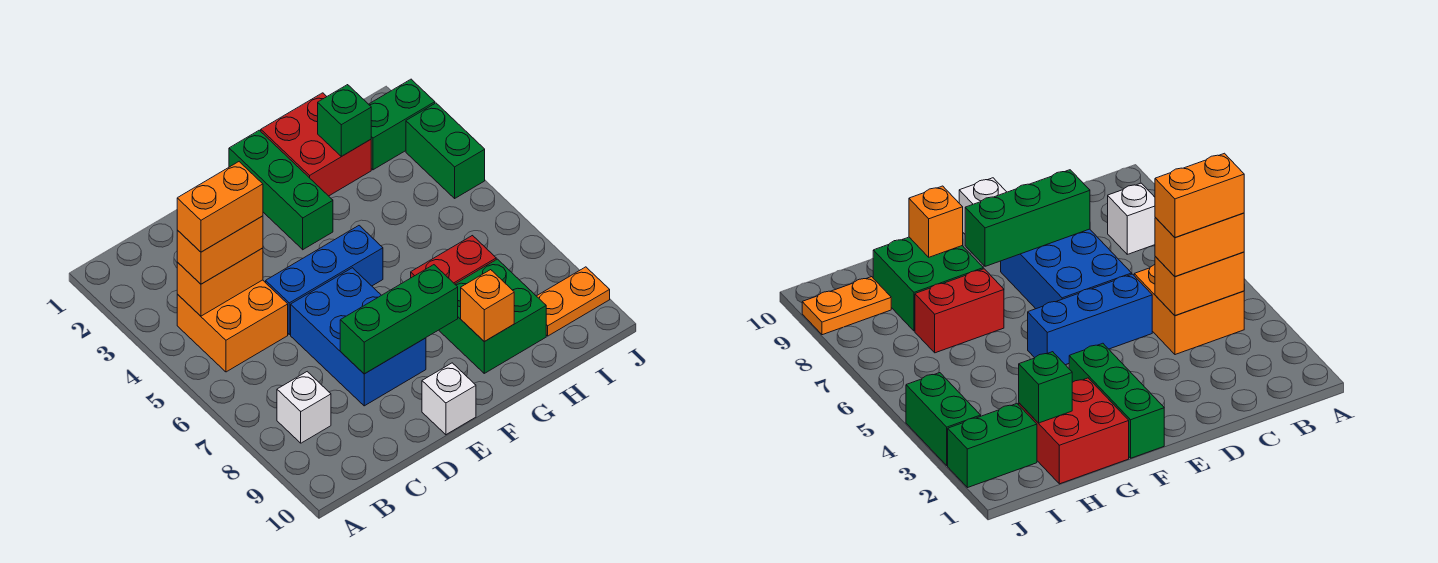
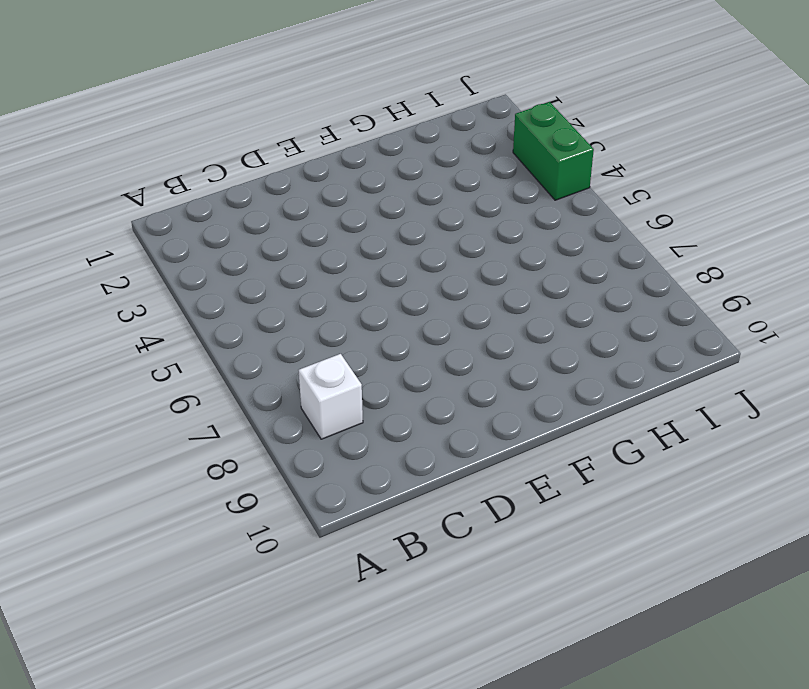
none -> orange brick B4:C5 level 1
none -> blue brick D5:F5 level 1
none -> blue brick D6:E8 level 1

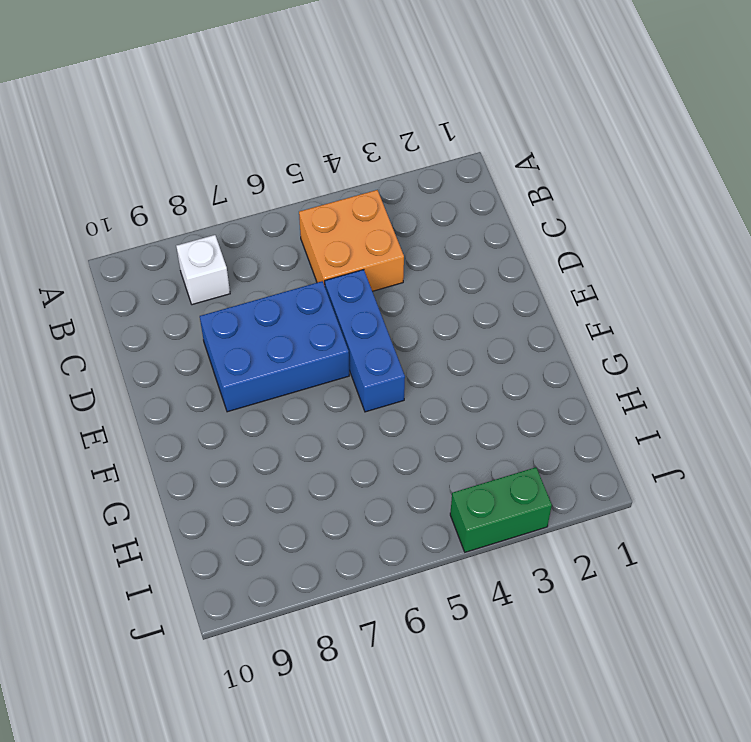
none -> white brick E10 level 1
none -> green brick F1:F3 level 1
none -> red brick G1:H2 level 1

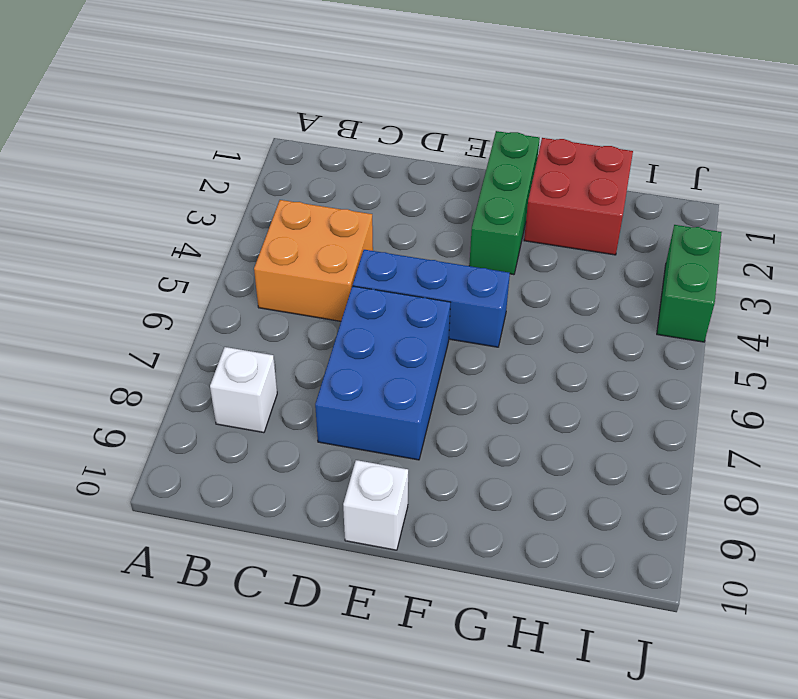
none -> red brick G7:H7 level 1
none -> green brick G8:H9 level 1
none -> green brick I2:J2 level 1

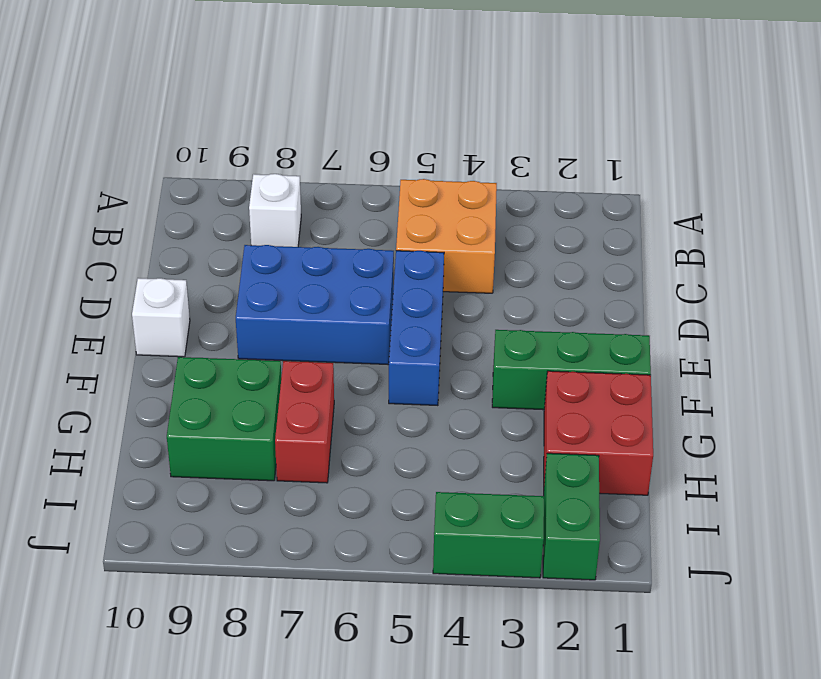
none -> orange plate I9:J9 level 1
none -> orange brick B4:C4 level 2
none -> green brick D8:F8 level 2

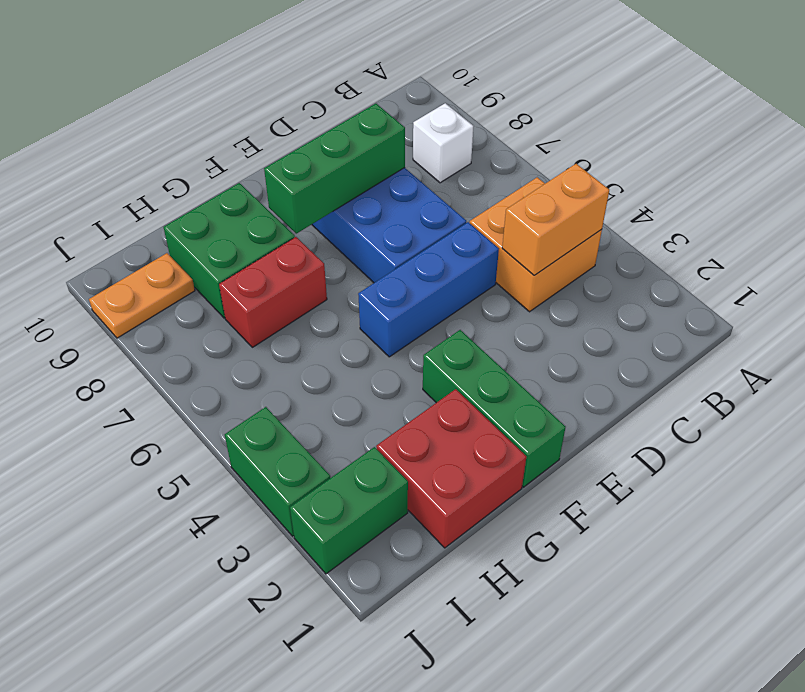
none -> white brick E10 level 1
none -> orange brick G9 level 2
none -> green brick H2 level 2

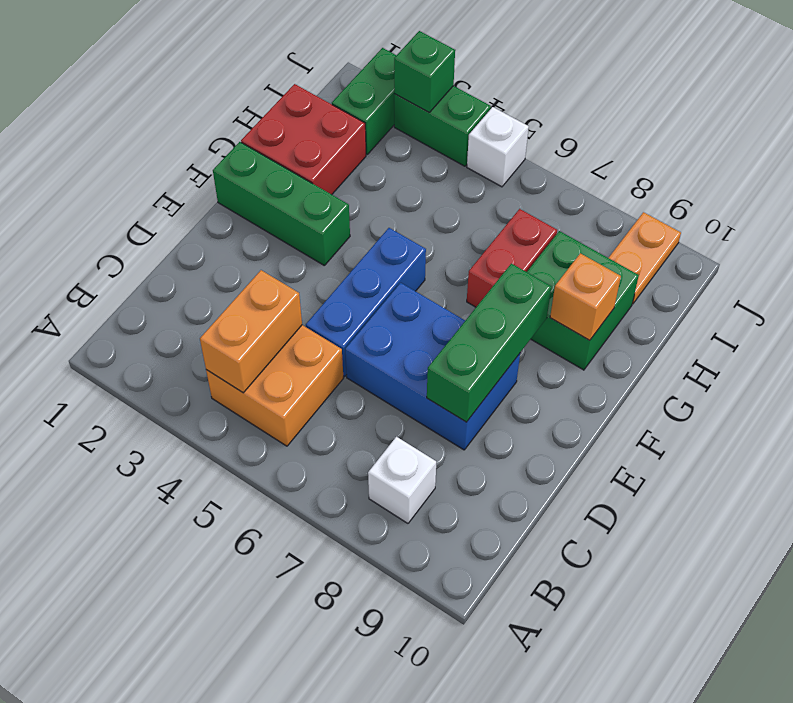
green brick J3 level 2 -> green brick H2 level 2
white brick J5 level 1 -> white brick E10 level 1
none -> orange brick B4:C4 level 3
none -> orange brick B4:C4 level 4

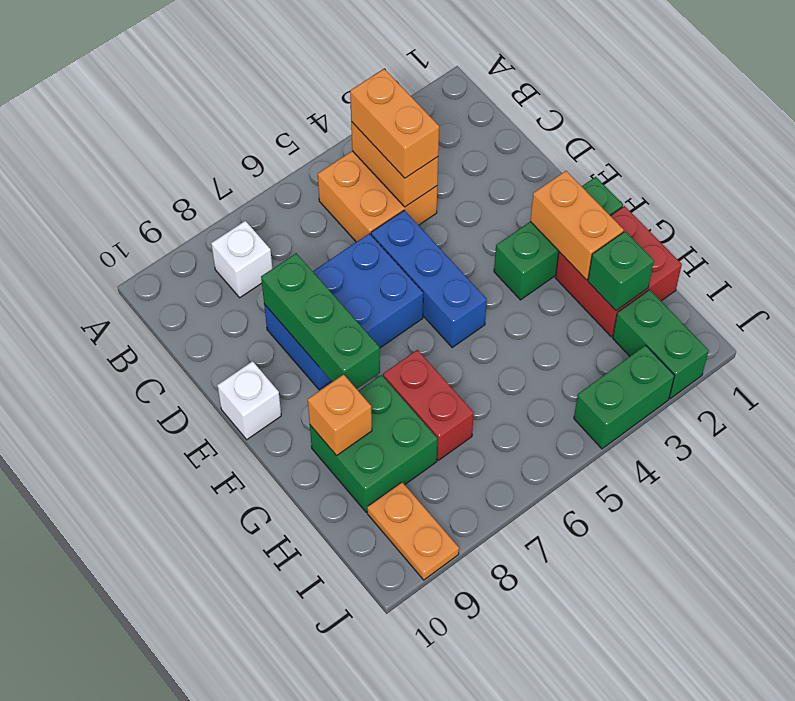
orange brick F2:G2 level 2 -> orange brick B4:C4 level 4

